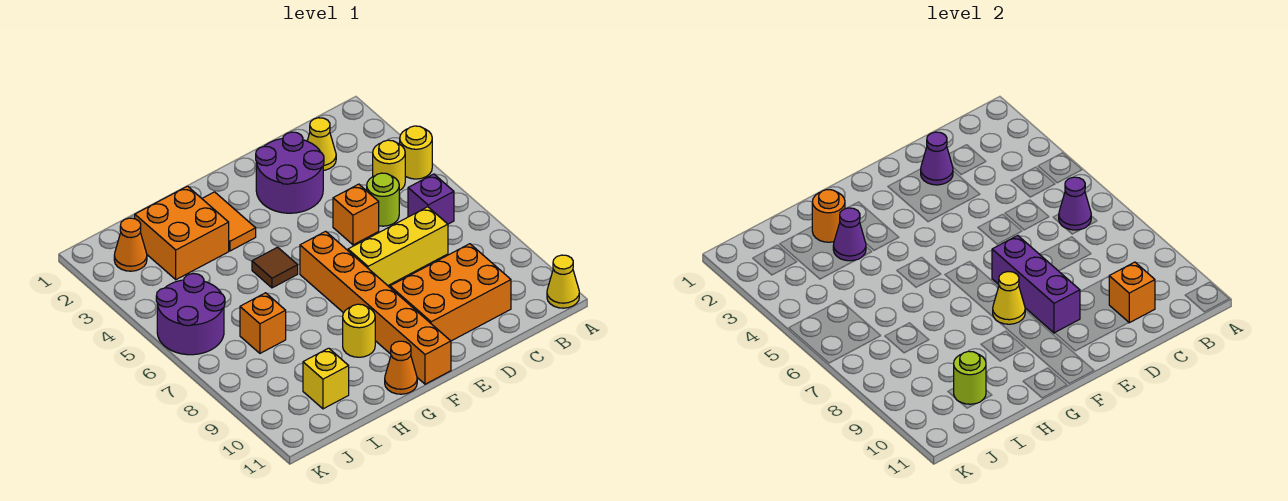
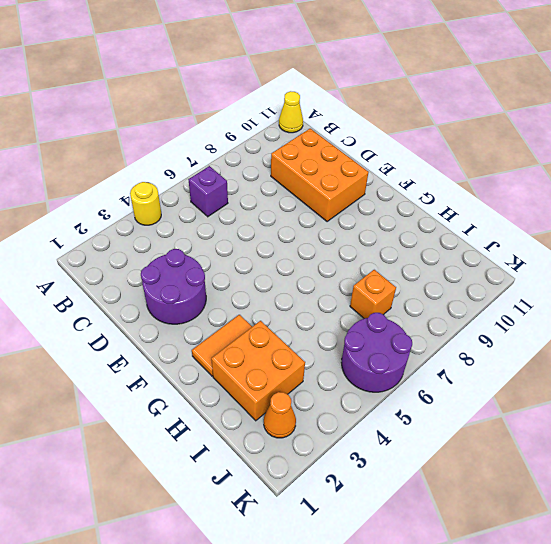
none -> yellow round brick B4 level 1
none -> yellow cone C2 level 1
none -> lime round brick C5 level 1

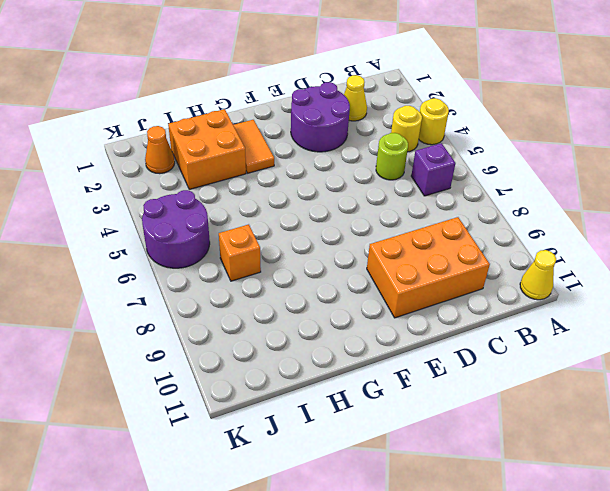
none -> yellow brick C7:E7 level 1
none -> orange brick D5 level 1
none -> orange brick F6:F11 level 1

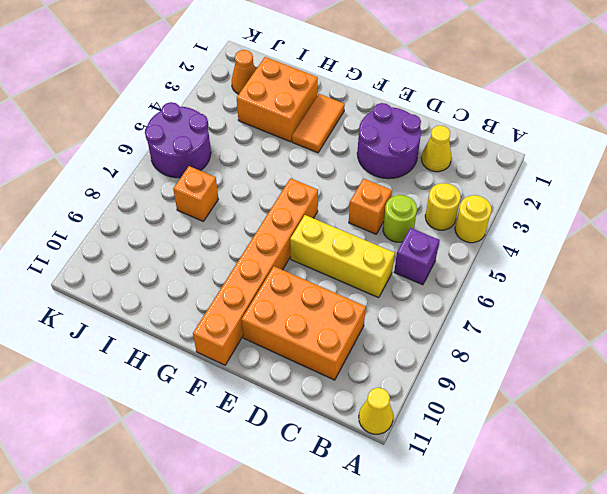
none -> brown tile G5 level 1
none -> yellow round brick G9 level 1
none -> orange cone G11 level 1

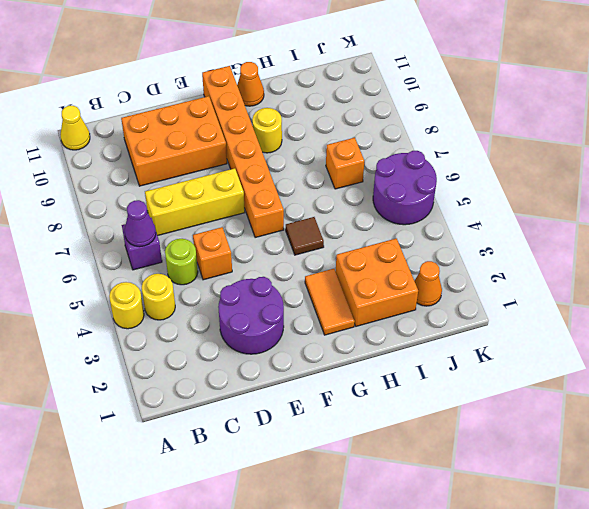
none -> yellow cone C2 level 1
none -> yellow brick I10 level 1
none -> orange brick C10 level 2

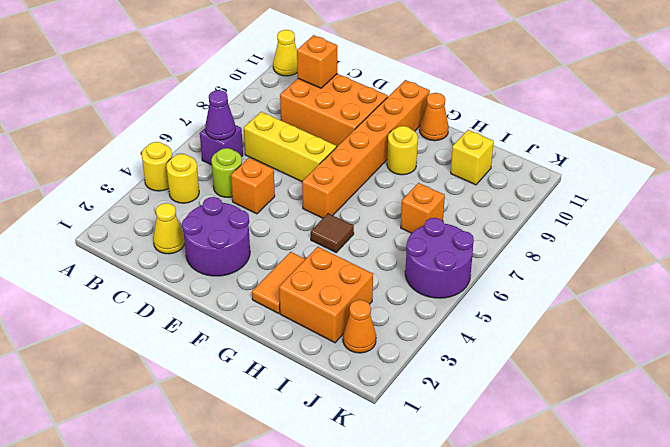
none -> purple cone D2 level 2
none -> purple brick E7:E9 level 2
none -> yellow cone F8 level 2

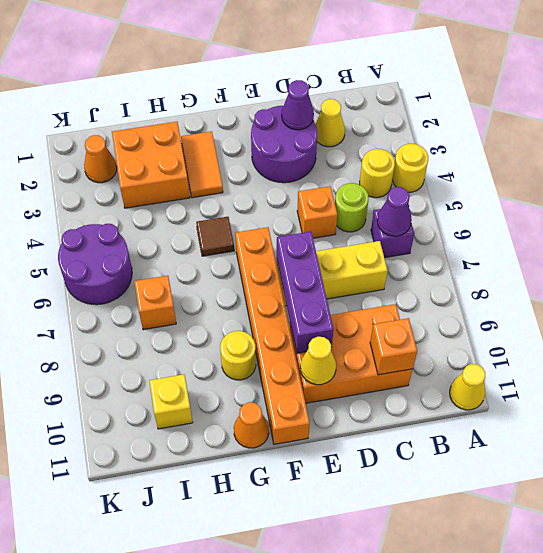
yellow cone E10 level 2 -> yellow cone F8 level 2
none -> orange round brick H2 level 2
none -> purple cone H3 level 2
none -> lime round brick I10 level 2

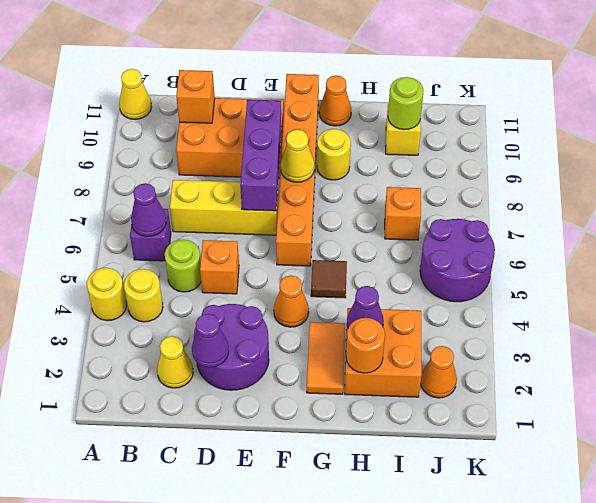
orange cone F4 level 1 -> none

